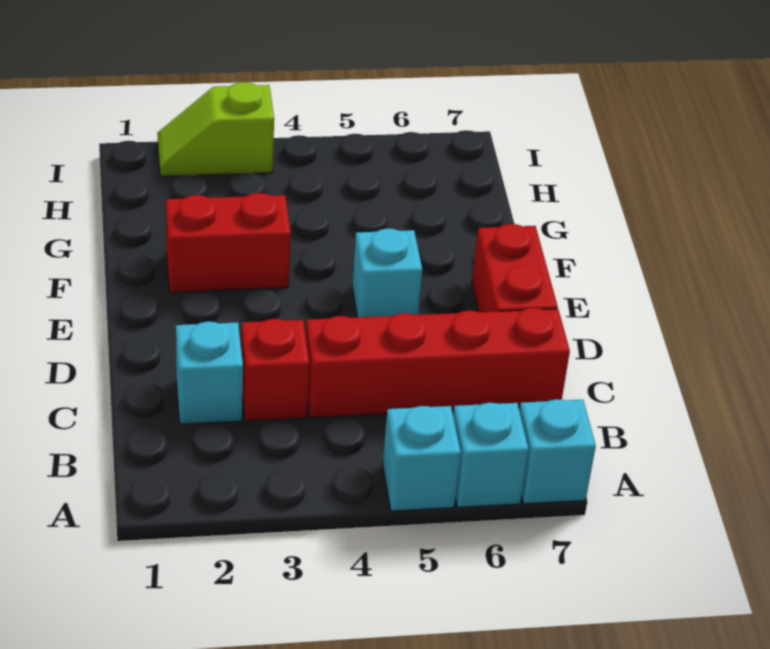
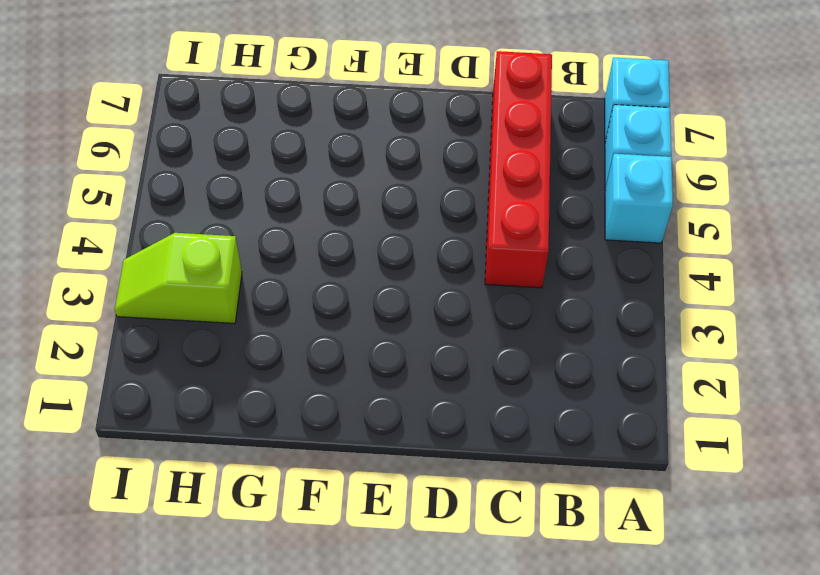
lime slope H3:I3 level 1 top H -> lime slope I2:I3 level 1 top 3
none -> cyan brick C2 level 1
none -> red brick C3 level 1

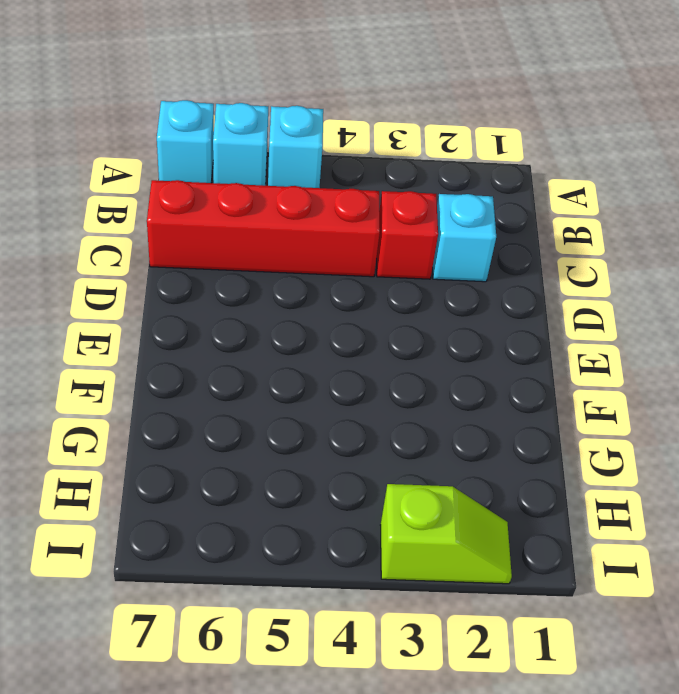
none -> red brick D7:E7 level 1
none -> cyan brick E5 level 1

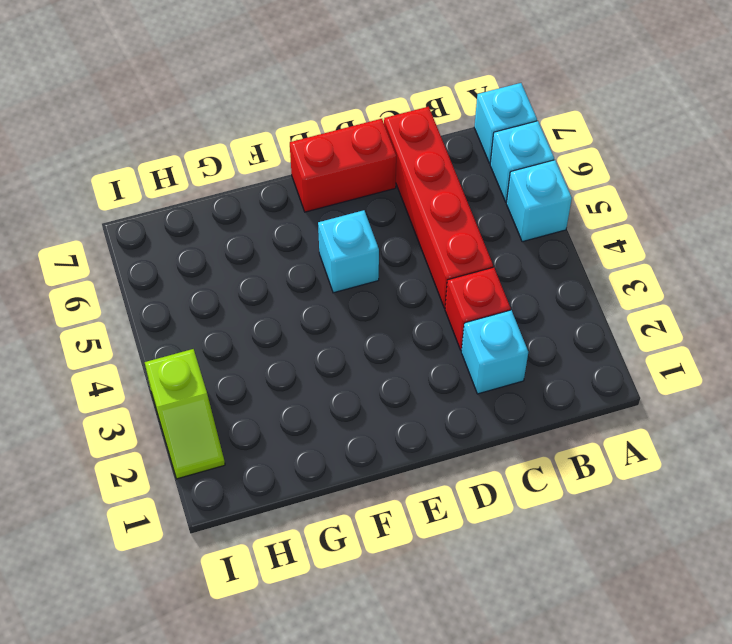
none -> red brick F2:F3 level 1

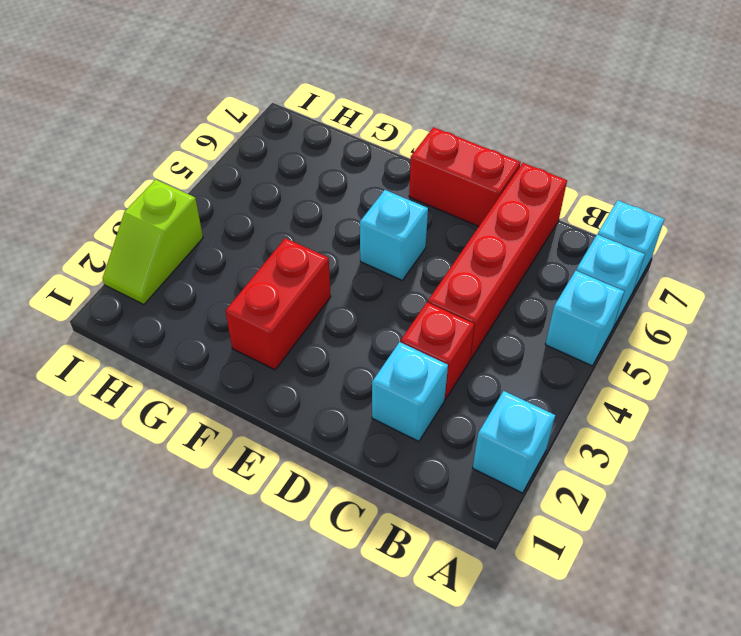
cyan brick A2 level 1 -> none

